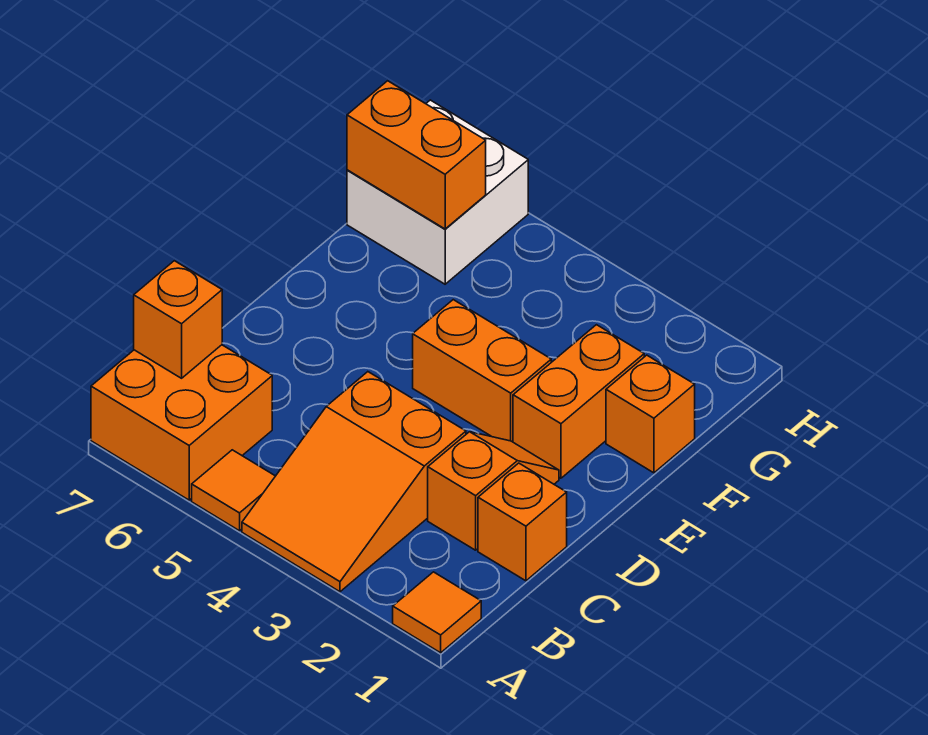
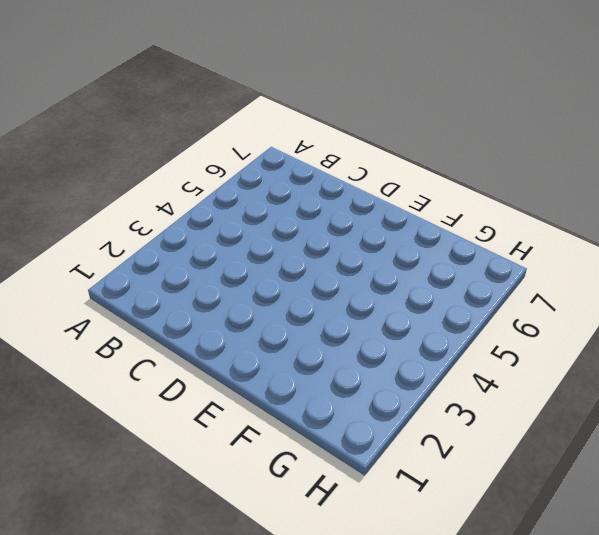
none -> orange tile A1 level 1
none -> orange slope A3:C4 level 1 top C
none -> orange tile A5 level 1

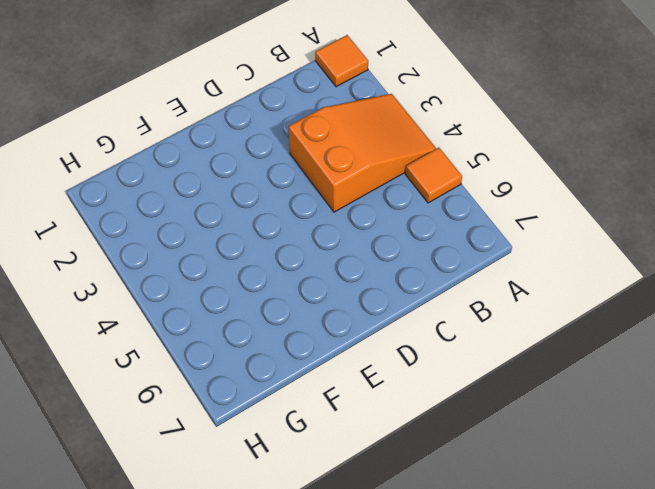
none -> orange brick A6:B7 level 1
none -> orange brick C1 level 1
none -> orange slope C2:D2 level 1 top C

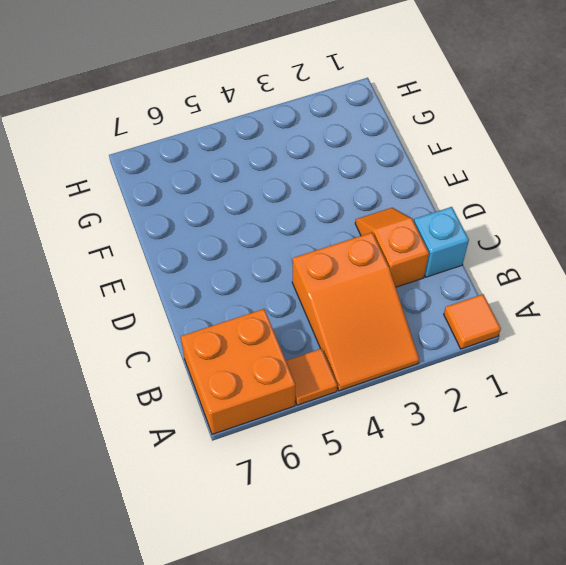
cyan brick C1 level 1 -> orange brick C1 level 1
none -> orange brick E2:F2 level 1
none -> orange brick E3:E4 level 1
none -> orange brick F1 level 1

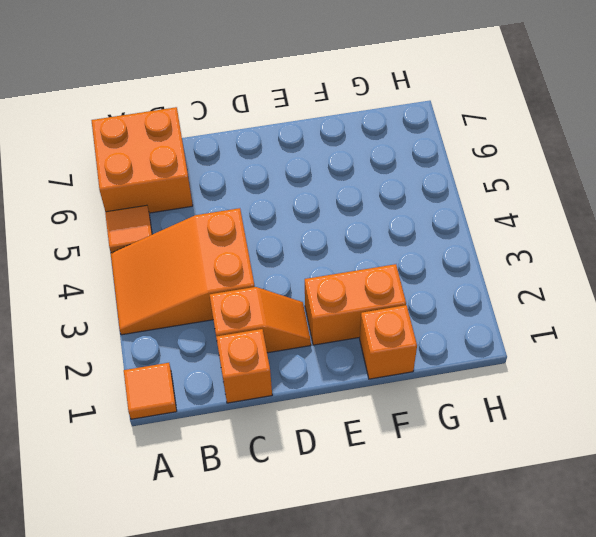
none -> orange brick E3:E4 level 1
none -> white brick G6:H7 level 1
none -> orange brick B7 level 2

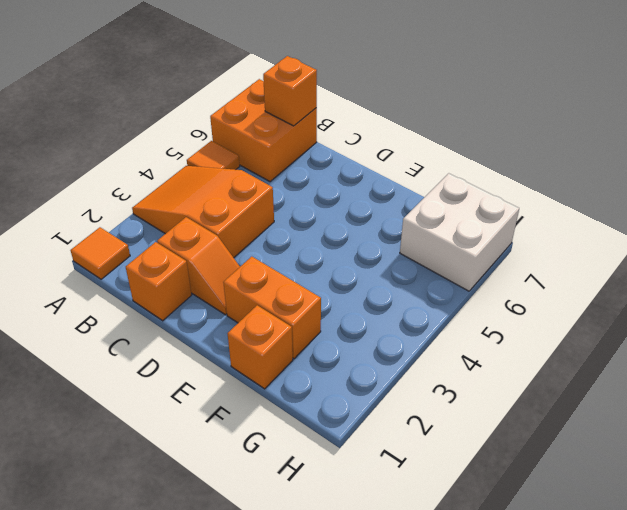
none -> orange brick E3:E4 level 1
none -> orange brick G6:G7 level 2

